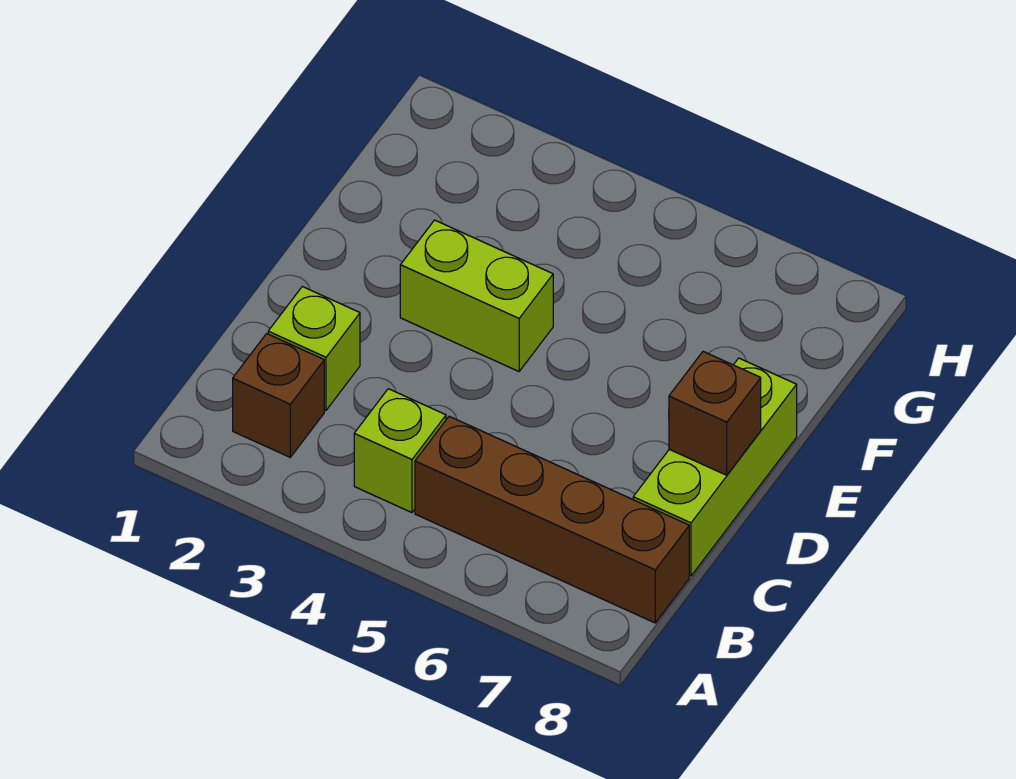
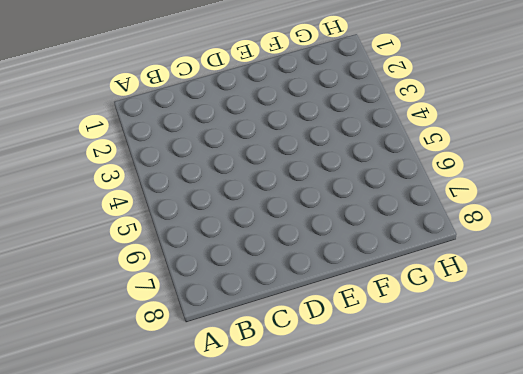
none -> brown brick B2 level 1
none -> lime brick B4 level 1

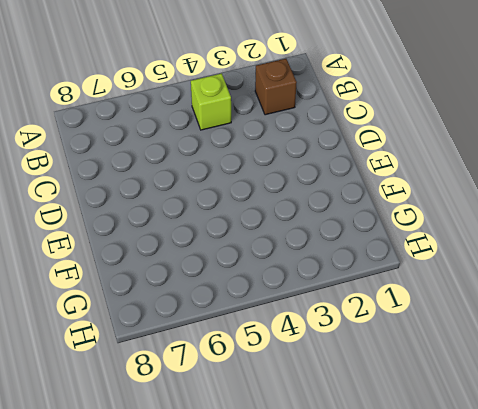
none -> brown brick B5:B8 level 1
none -> lime brick C2 level 1

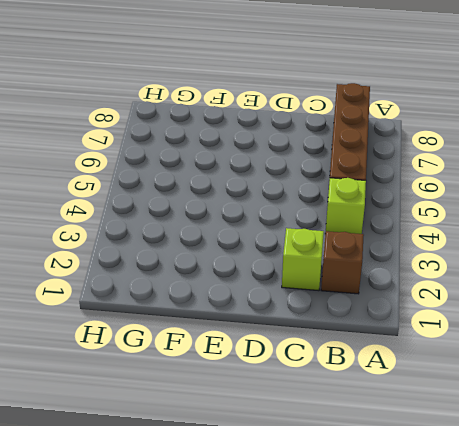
none -> lime brick C8:E8 level 1
none -> lime brick E3:E4 level 1

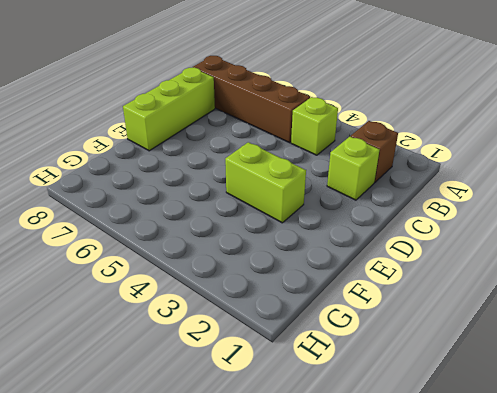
none -> brown brick D8 level 2

